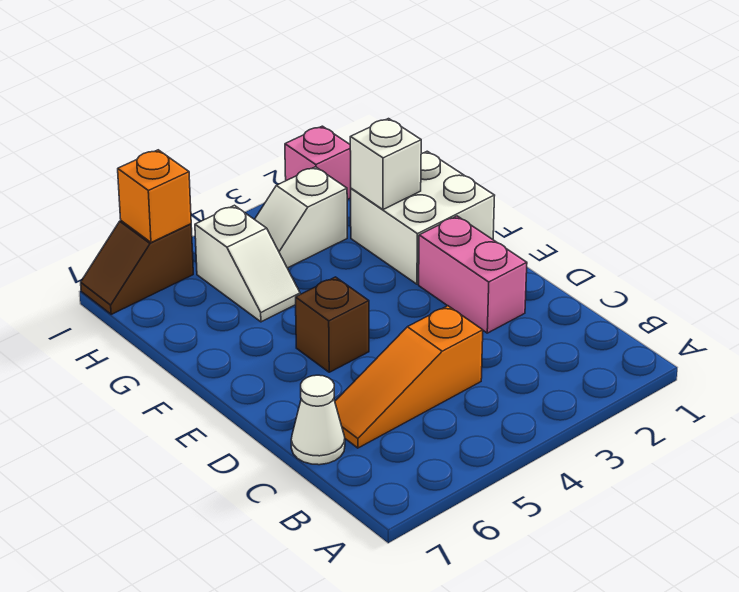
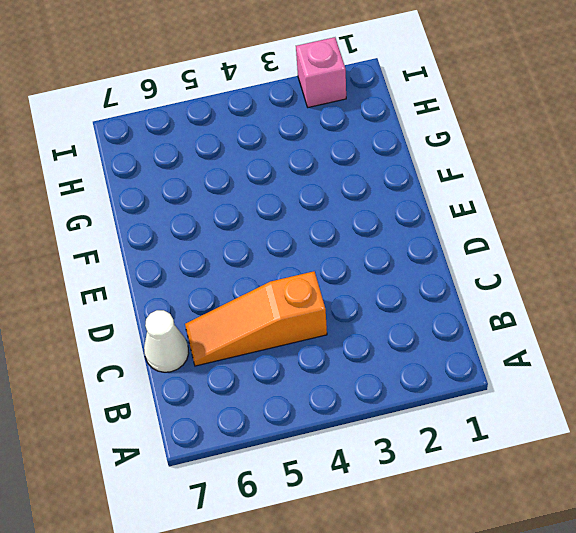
none -> pink brick D2:E2 level 1
none -> brown brick E5 level 1

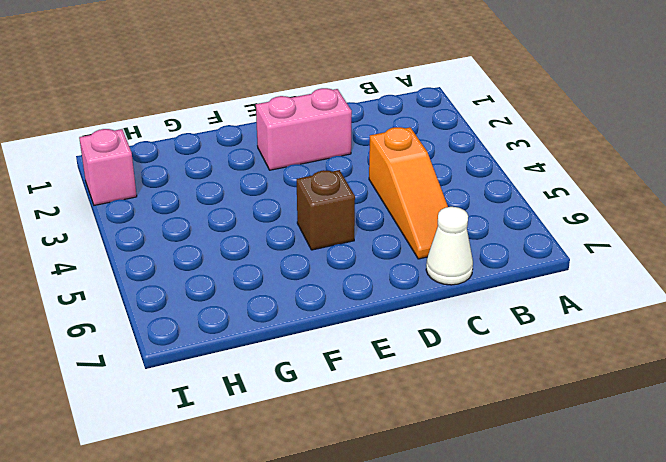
none -> white brick F1:G2 level 1
none -> white slope G5:H5 level 1 top H

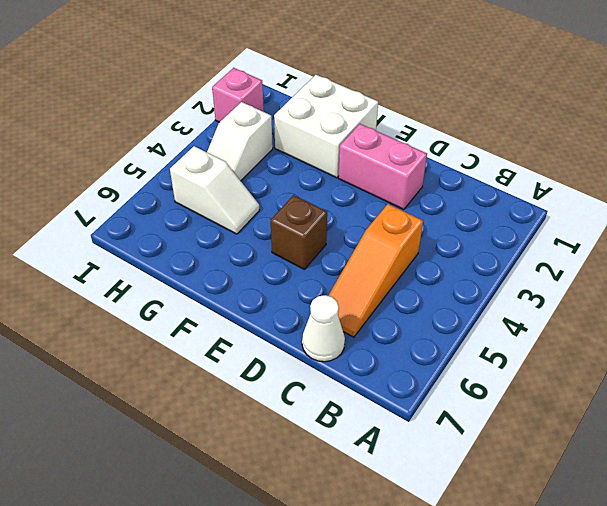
none -> brown slope I6:I7 level 1 top 6
none -> white brick G2 level 2

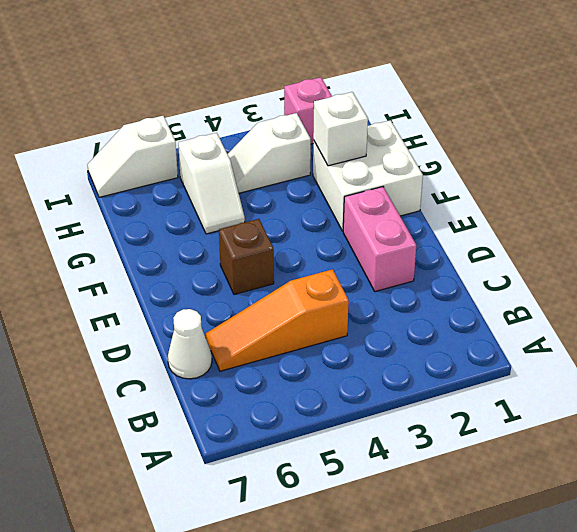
white slope I6:I7 level 1 top 6 -> brown slope I6:I7 level 1 top 6
none -> orange brick I6 level 2

